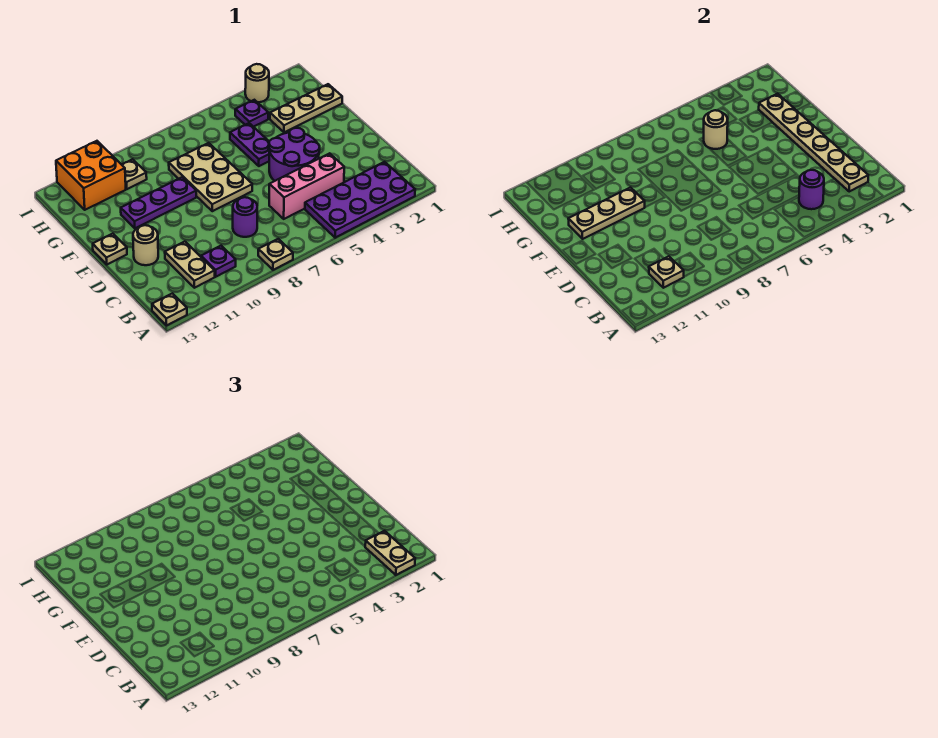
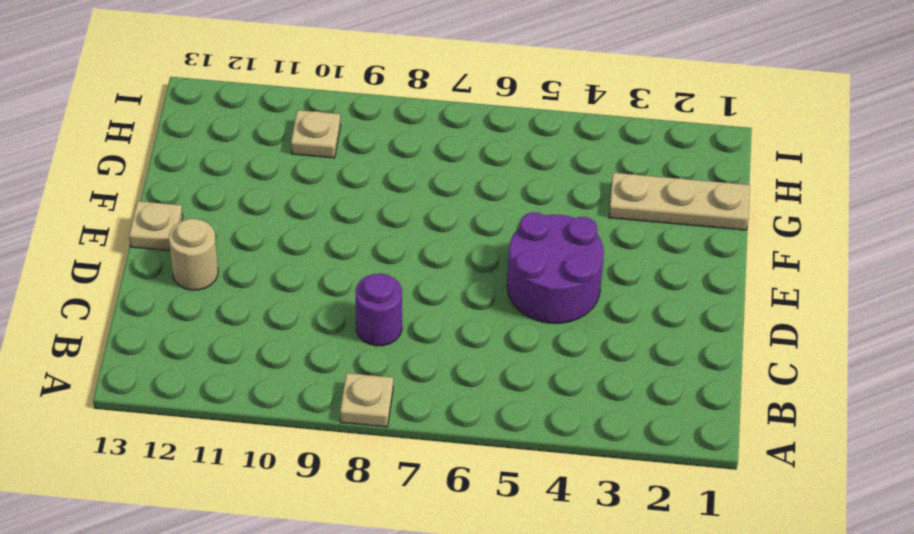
none -> purple plate A2:B5 level 1
none -> tan plate A13 level 1
none -> purple plate B10 level 1

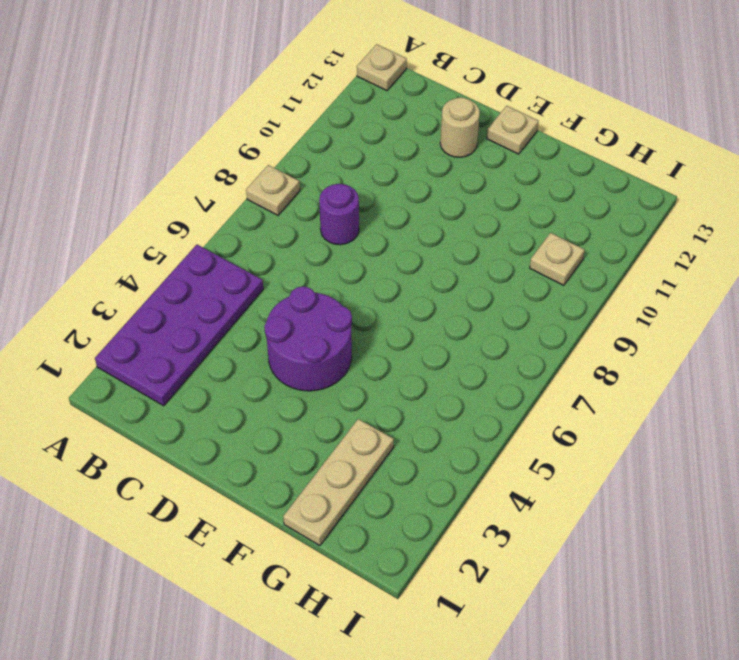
none -> purple plate B10 level 1
none -> tan plate B11:C11 level 1
none -> pink brick C4:C6 level 1

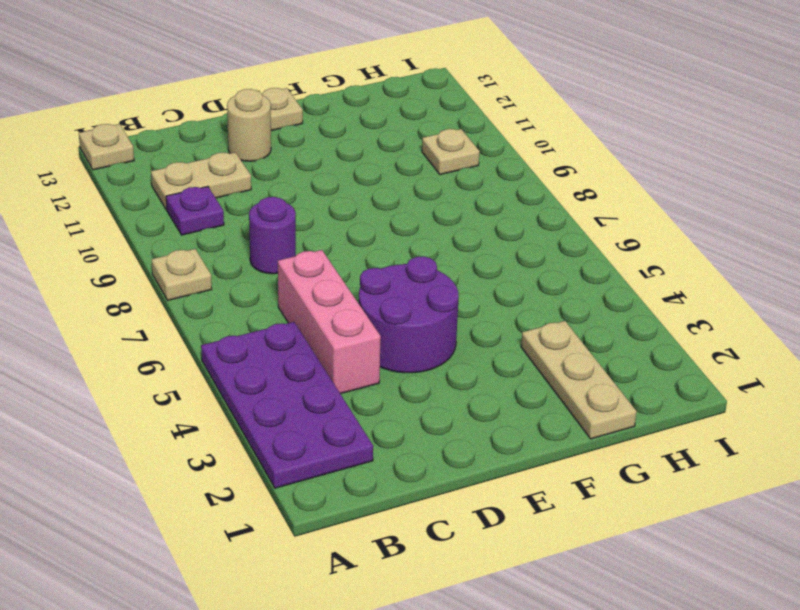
none -> tan plate E7:G8 level 1
none -> purple plate F5:G5 level 1
none -> purple plate F9:F11 level 1

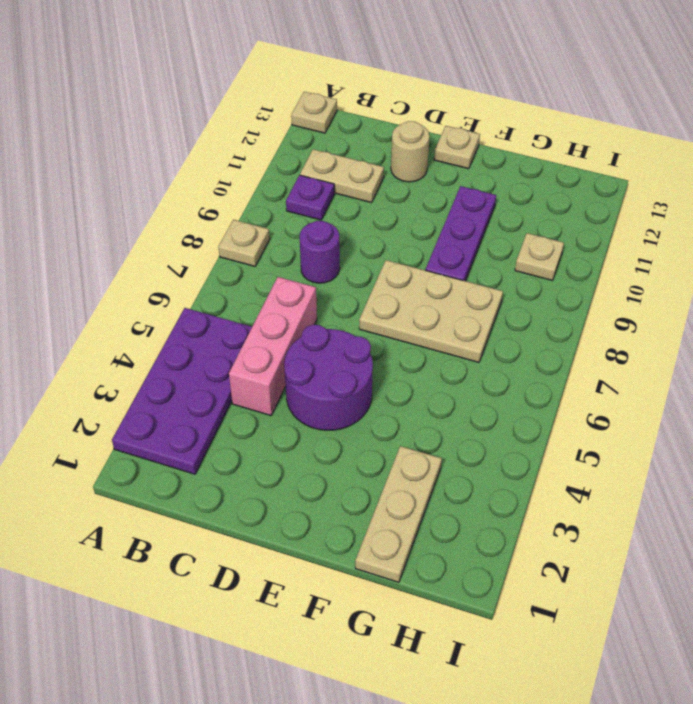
none -> purple plate F5:G5 level 1
none -> purple plate H4 level 1
none -> orange brick H11:I12 level 1

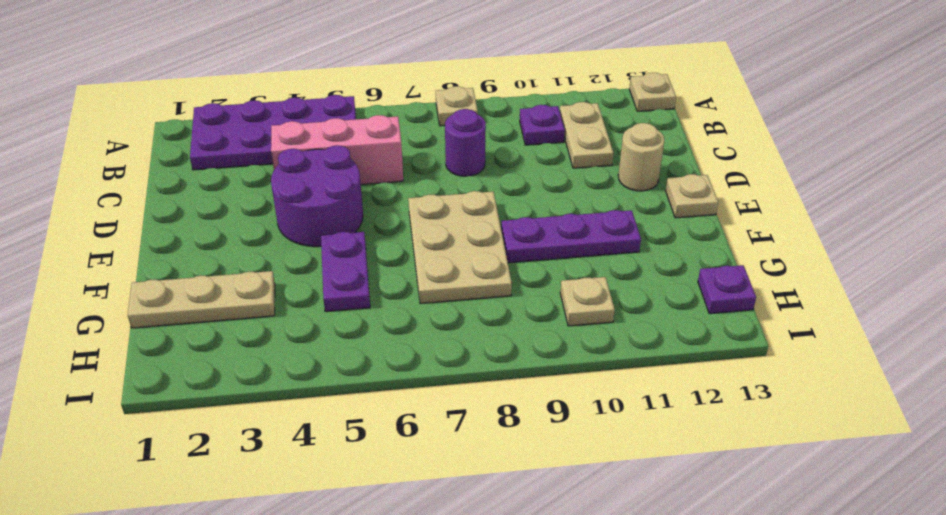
purple plate H13 level 1 -> purple plate H4 level 1
none -> orange brick H11:I12 level 1
none -> tan round brick I3 level 1
none -> tan plate B2:G2 level 2

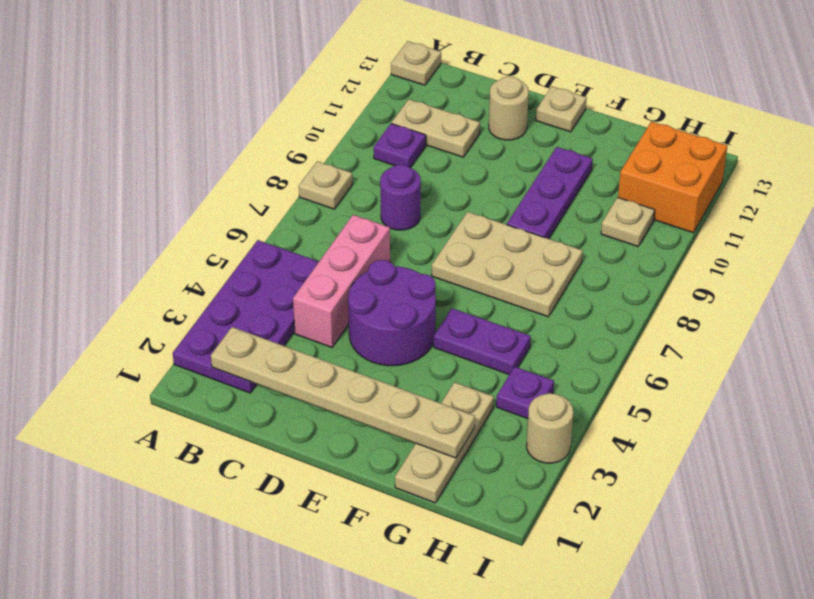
none -> purple round brick B4 level 2
none -> tan plate B11 level 2
none -> tan plate F10:F12 level 2

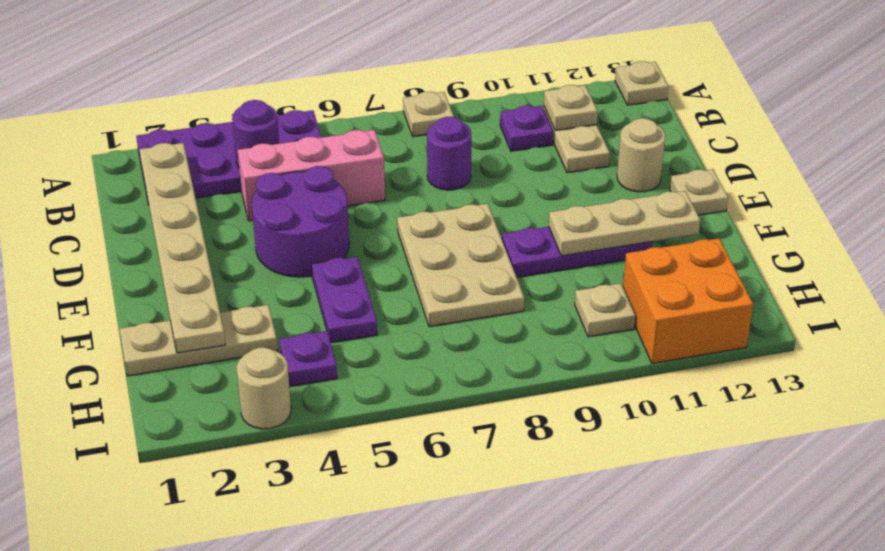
none -> tan round brick G5 level 2
none -> tan plate A2:B2 level 3

